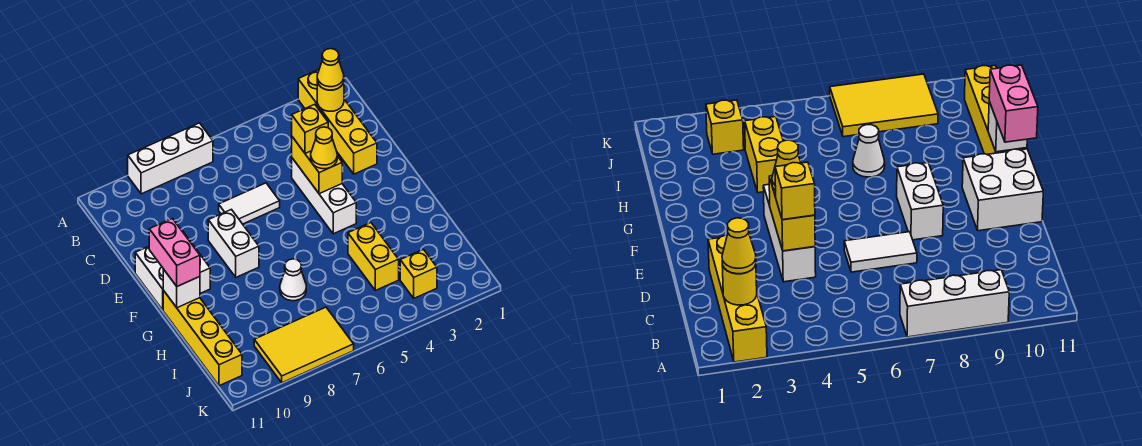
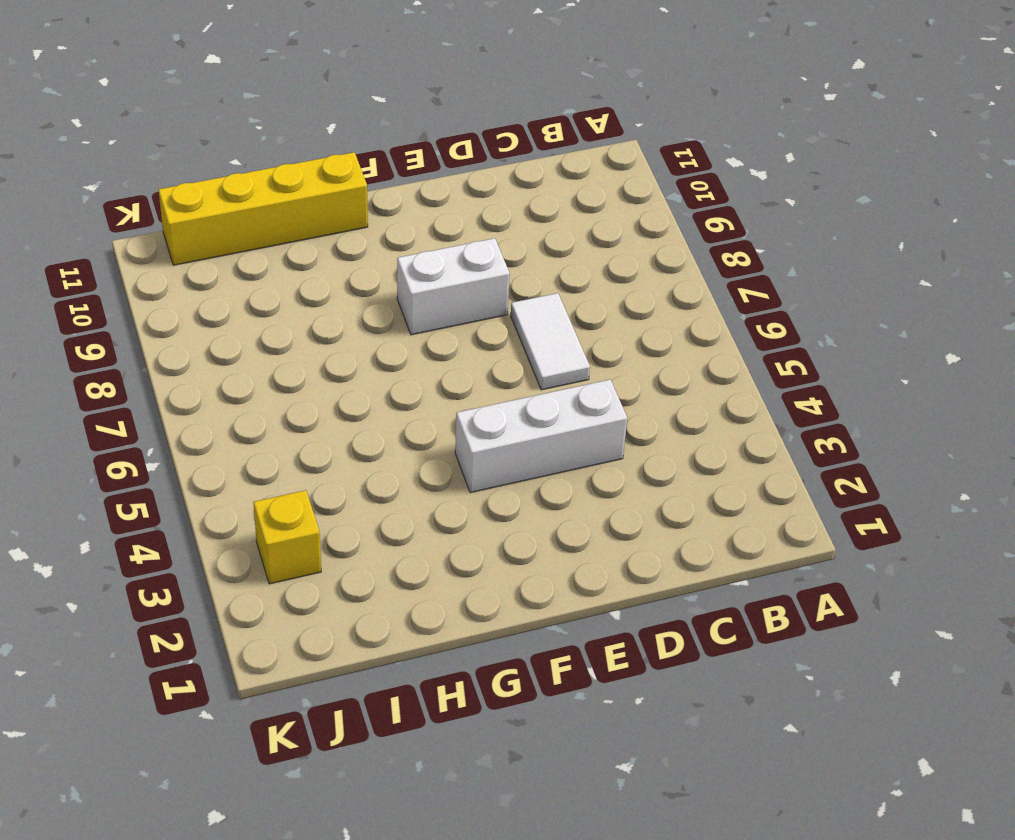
none -> yellow brick A2:D2 level 1
none -> white brick A7:A9 level 1
none -> white brick E10:F11 level 1

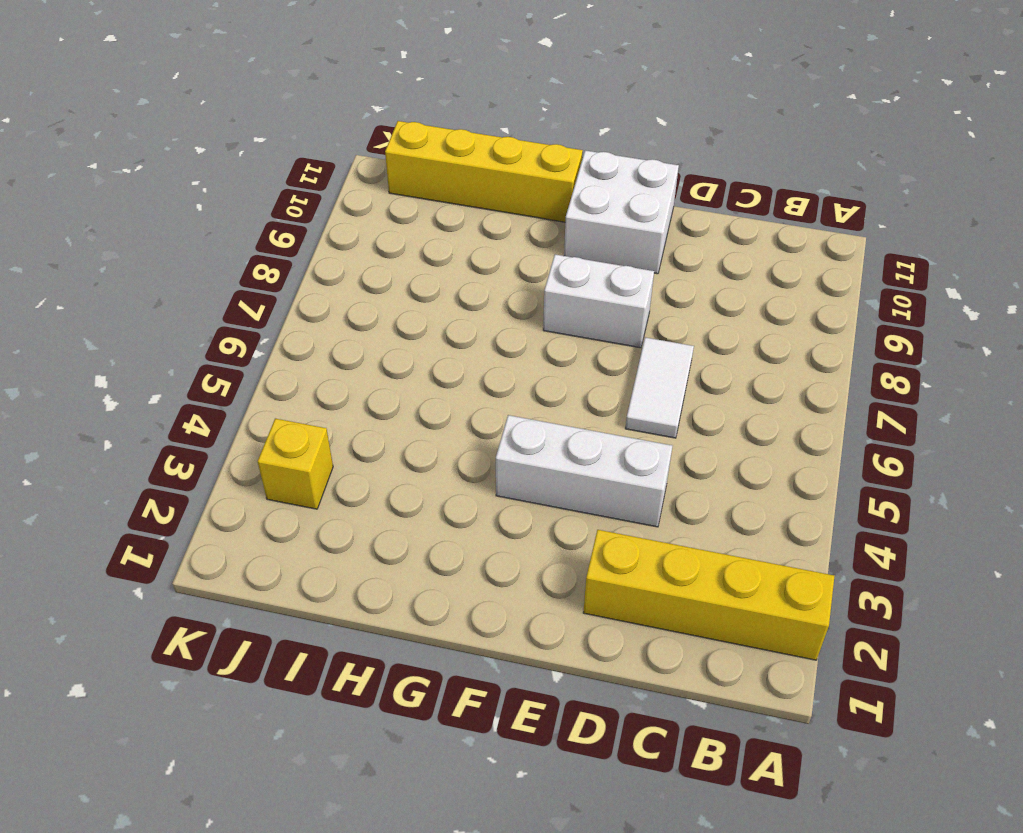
none -> white brick A7:A9 level 1
none -> yellow brick H4:I4 level 1
none -> white cone H7 level 1

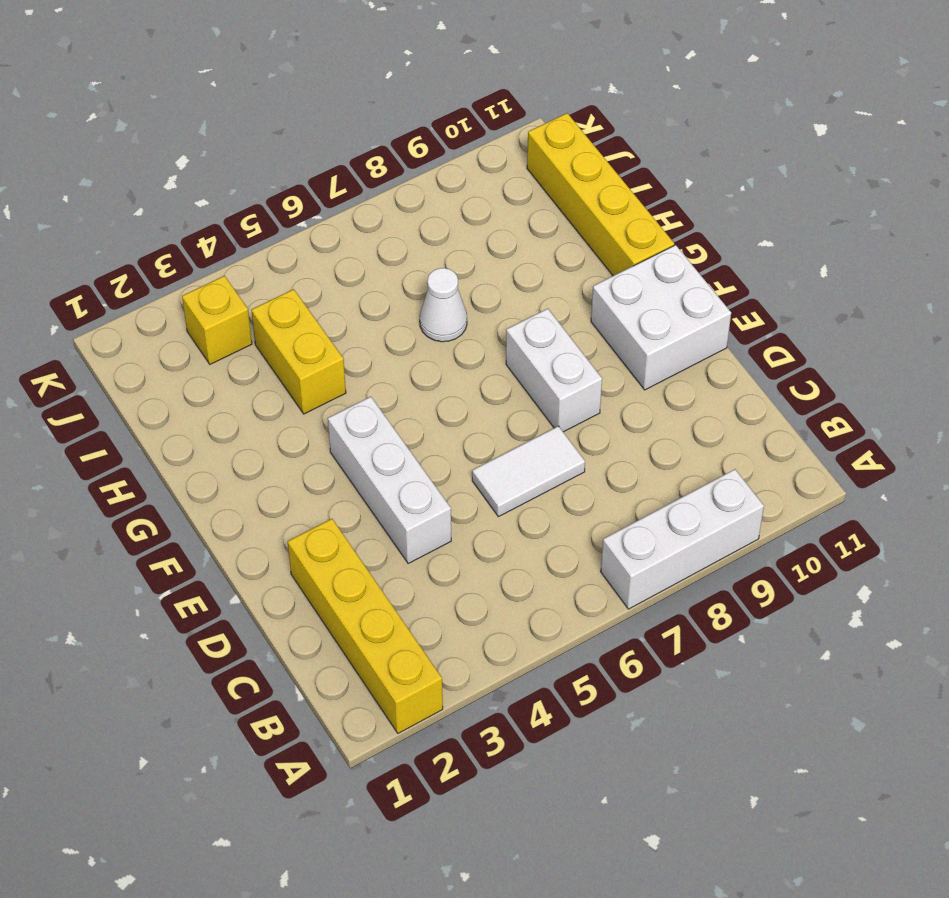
none -> yellow tile J7:K9 level 1
none -> yellow round brick B2 level 2
none -> yellow brick D4:E4 level 2

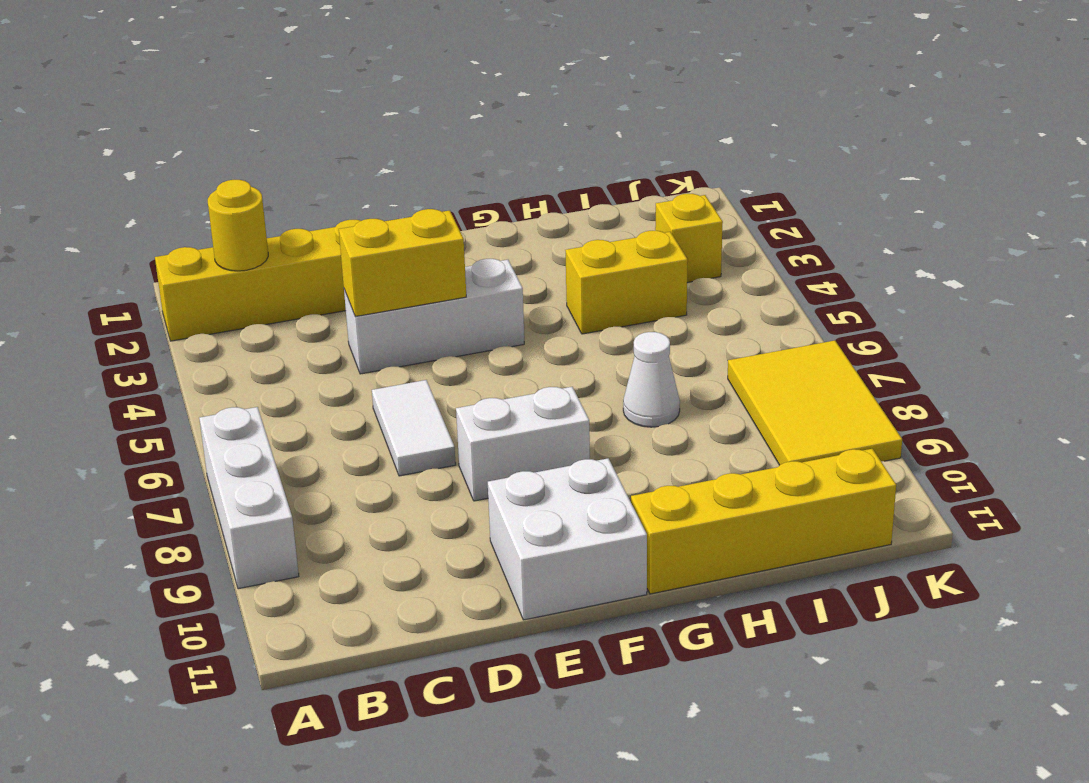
none -> white brick G11 level 2
none -> yellow cone B2 level 3
none -> yellow brick D4 level 3

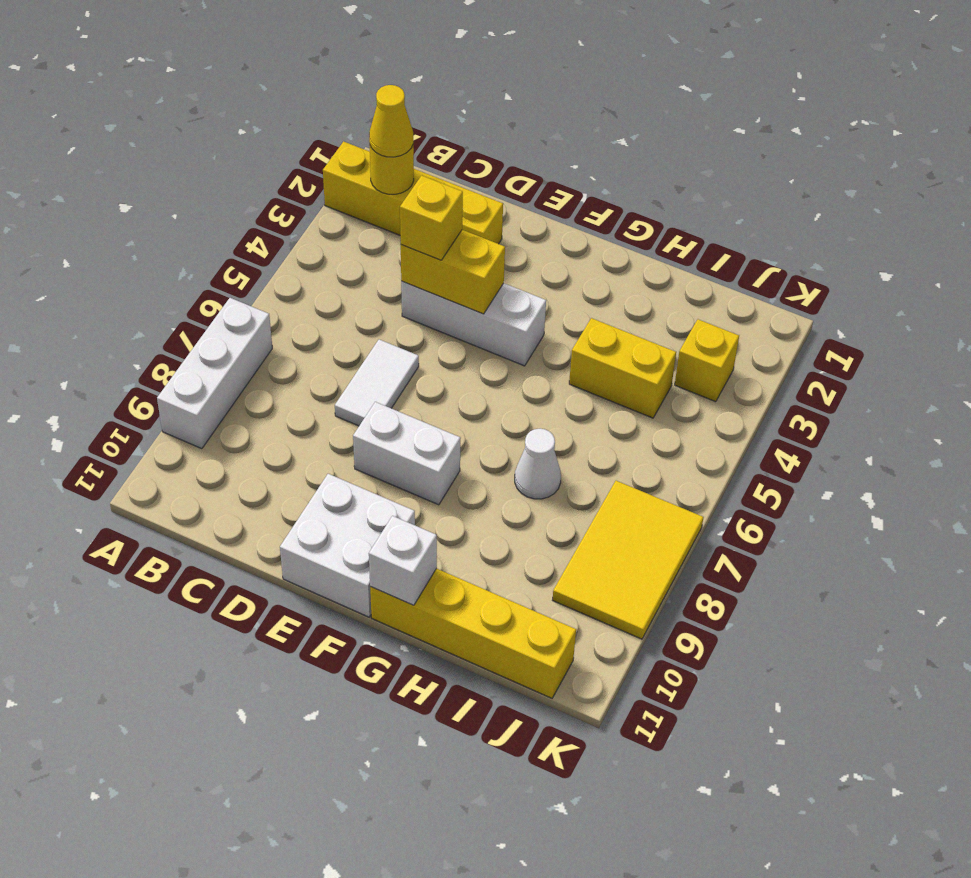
none -> yellow cone E4 level 3
none -> pink brick F11:G11 level 3

